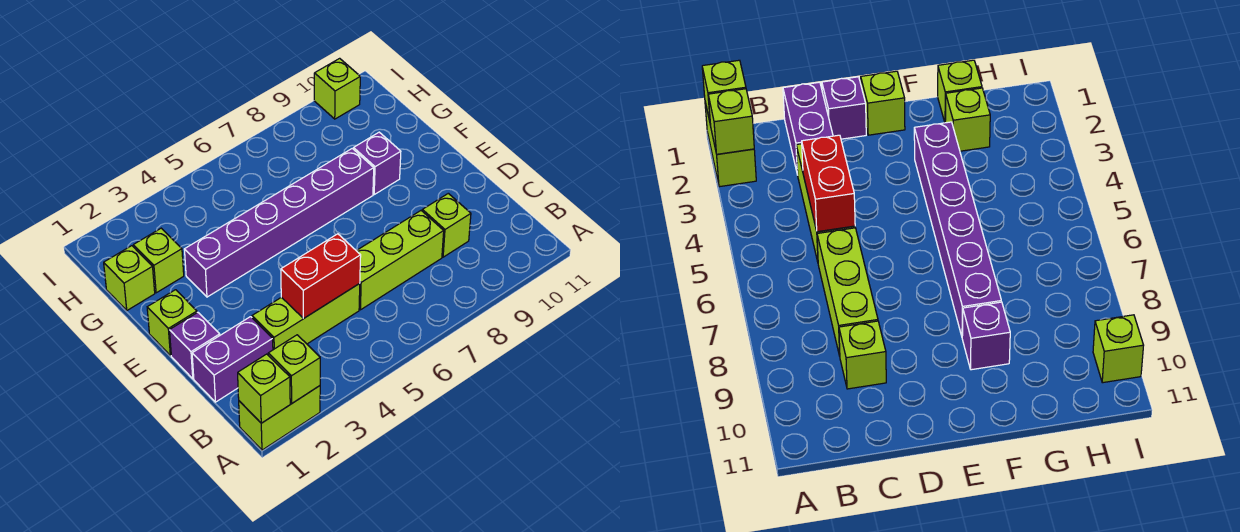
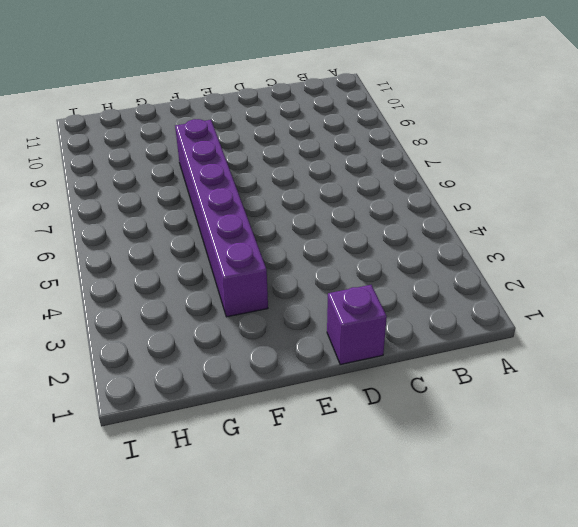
none -> lime brick A1:A2 level 1
none -> purple brick C1:C2 level 1
none -> lime brick C3:C5 level 1

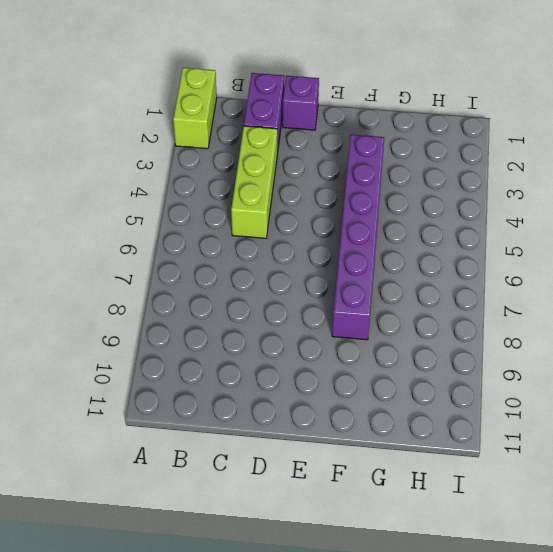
none -> lime brick C6:C8 level 1
none -> lime brick C9 level 1
none -> lime brick E1 level 1

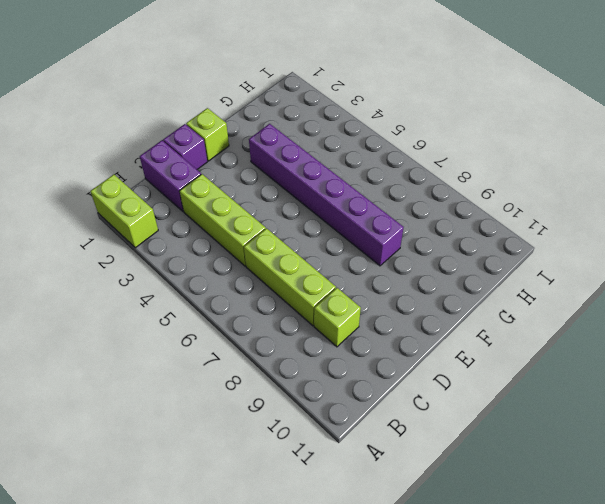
none -> purple brick F9 level 1
none -> lime brick G1 level 1
none -> lime brick G2 level 1

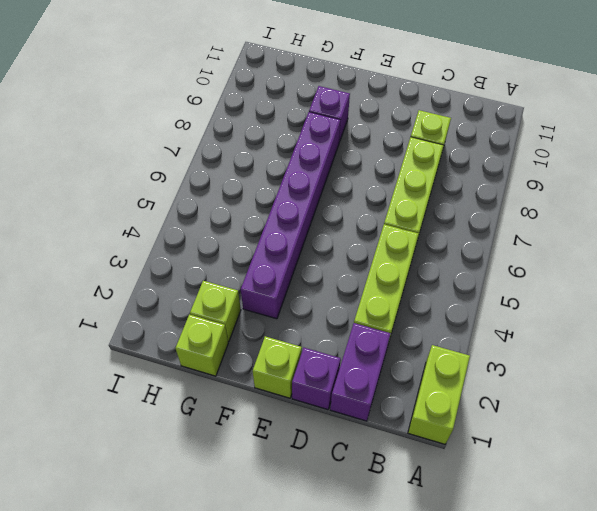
none -> lime brick I10 level 1
none -> lime brick A1 level 2
none -> lime brick A2 level 2

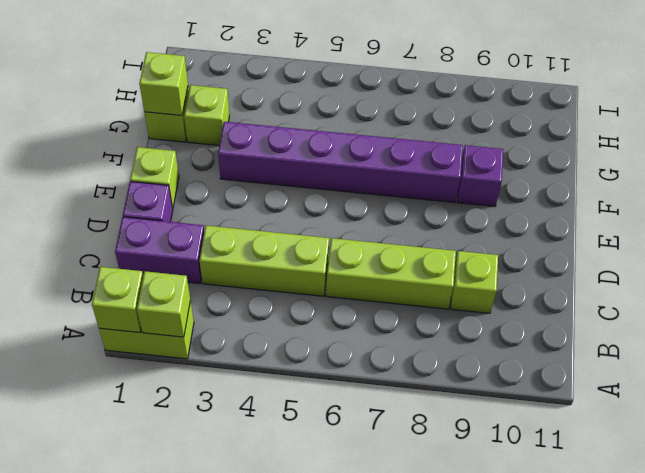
lime brick G1 level 2 -> lime brick I10 level 1
none -> red brick C4:C5 level 2

